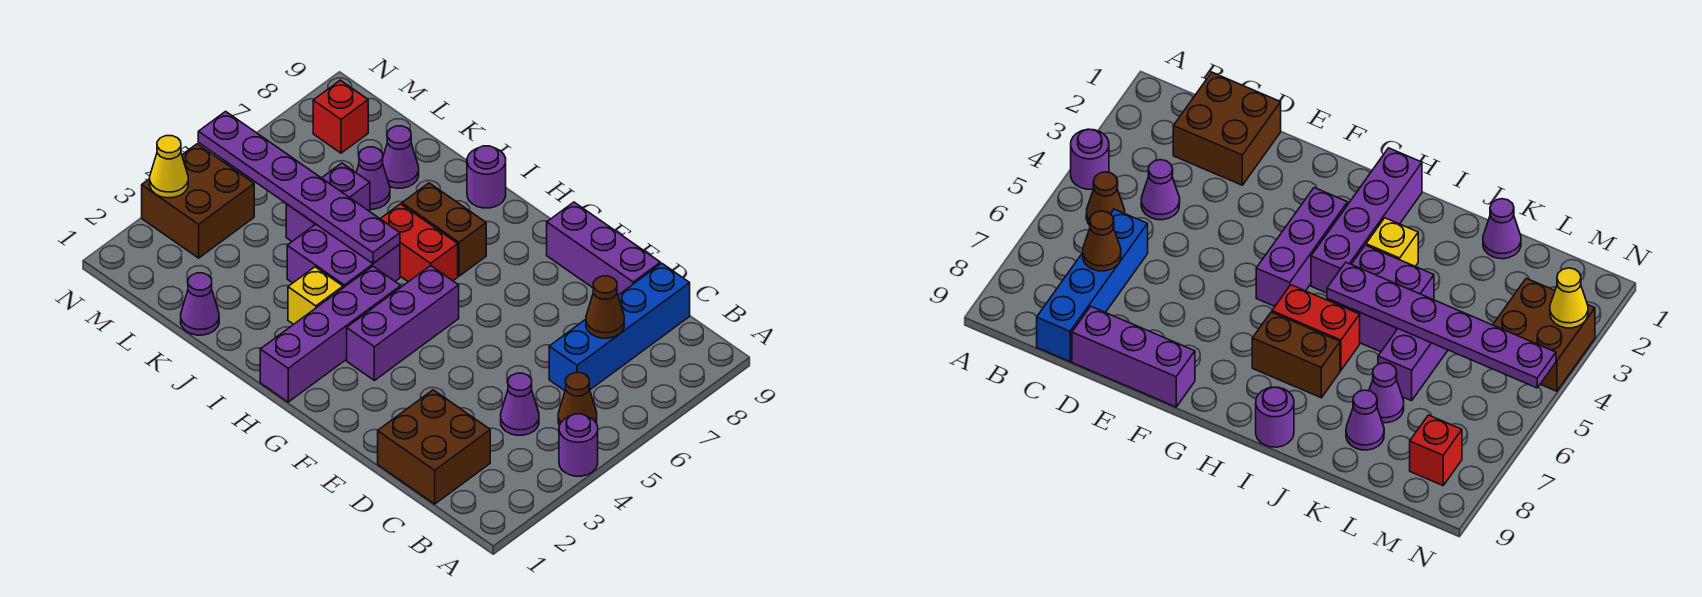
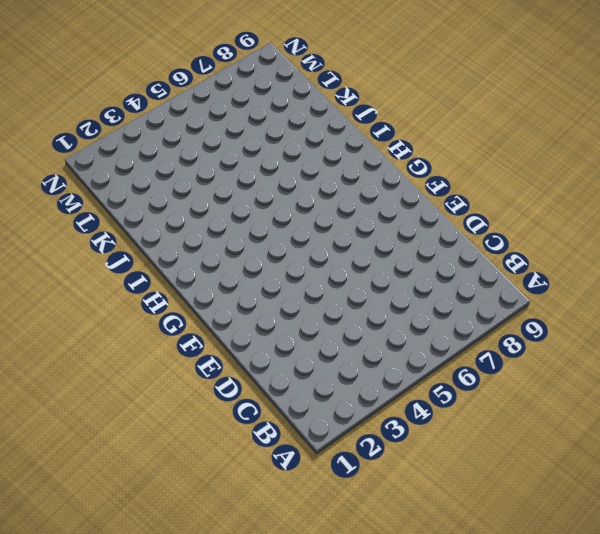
none -> purple round brick A4 level 1
none -> brown cone B5 level 1
none -> brown brick C1:D2 level 1

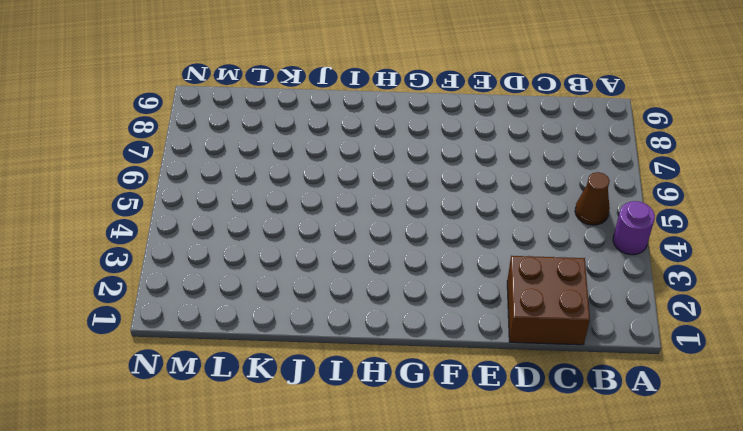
none -> purple cone C4 level 1
none -> blue brick C6:C9 level 1
none -> purple brick D9:F9 level 1

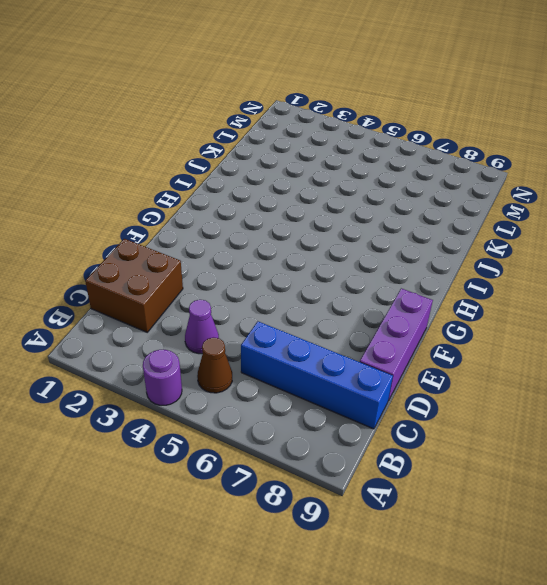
none -> purple brick G3:G5 level 1
none -> purple brick H1:H4 level 1
none -> red brick H6:I6 level 1

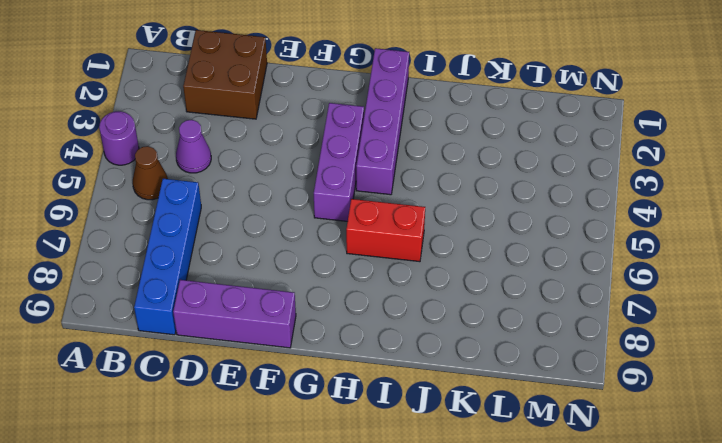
none -> brown brick H7:I7 level 1
none -> yellow brick I3 level 1
none -> purple brick I4:J5 level 1

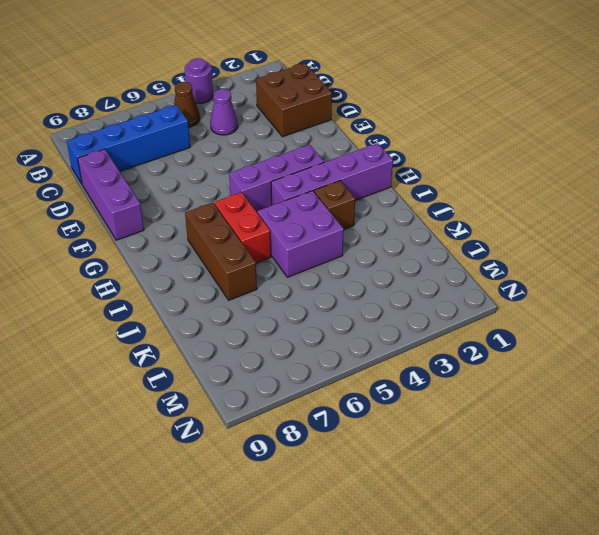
brown brick H7:J7 level 1 -> brown brick H7:I7 level 1
brown brick I3 level 1 -> yellow brick I3 level 1
none -> purple round brick I9 level 1
none -> purple cone K1 level 1
none -> purple brick K5:K6 level 1

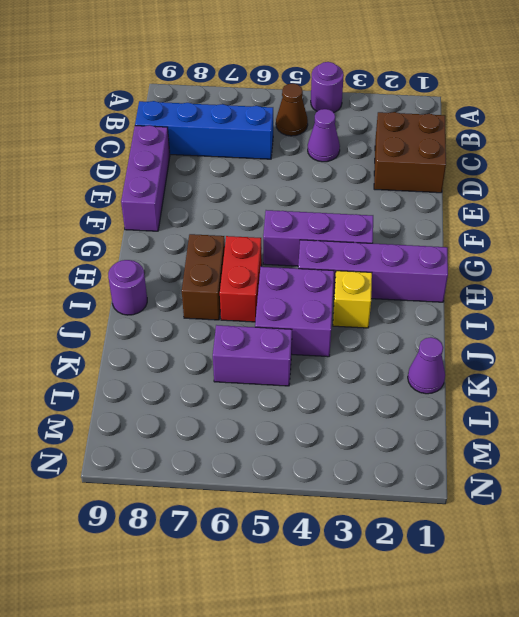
none -> purple cone K7 level 1
none -> purple cone K8 level 1
none -> brown brick M3:N4 level 1

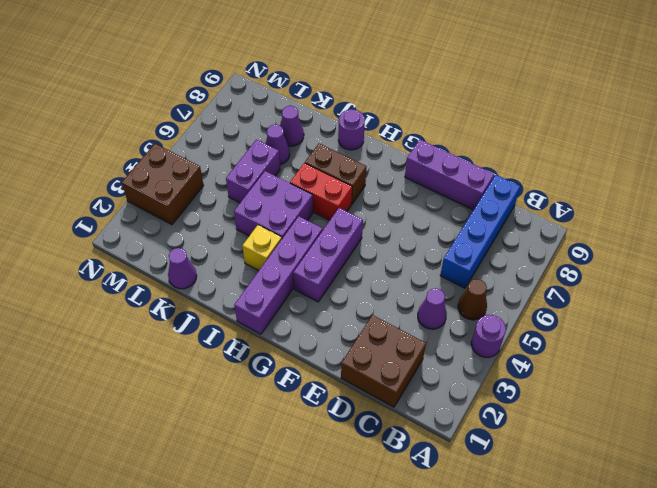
none -> red brick M8 level 1
none -> brown cone C7 level 2
none -> purple plate I5:N5 level 2

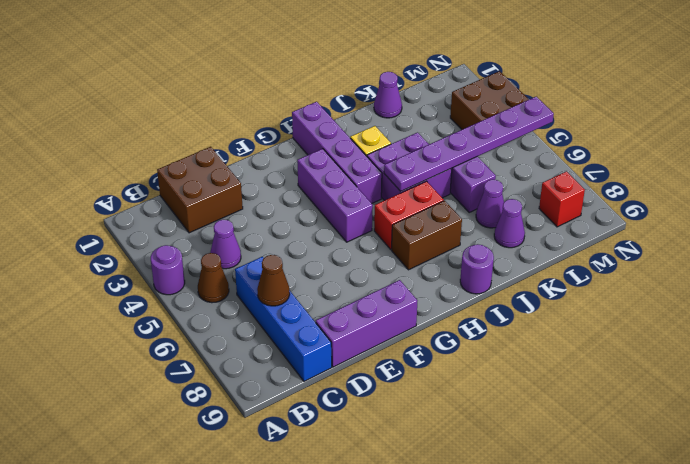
none -> yellow cone N3 level 2

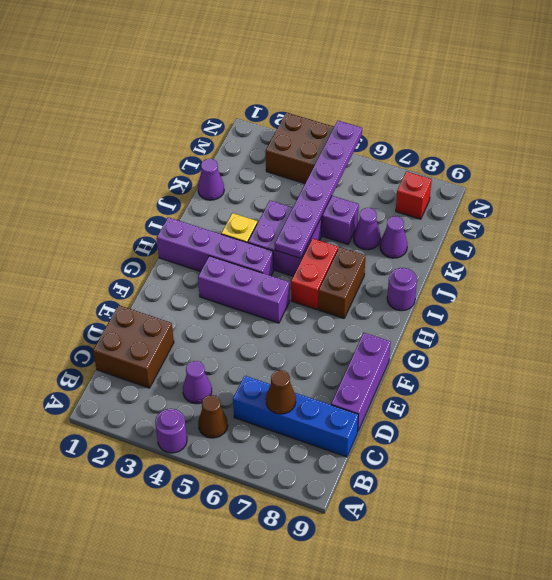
none -> yellow cone N3 level 2

